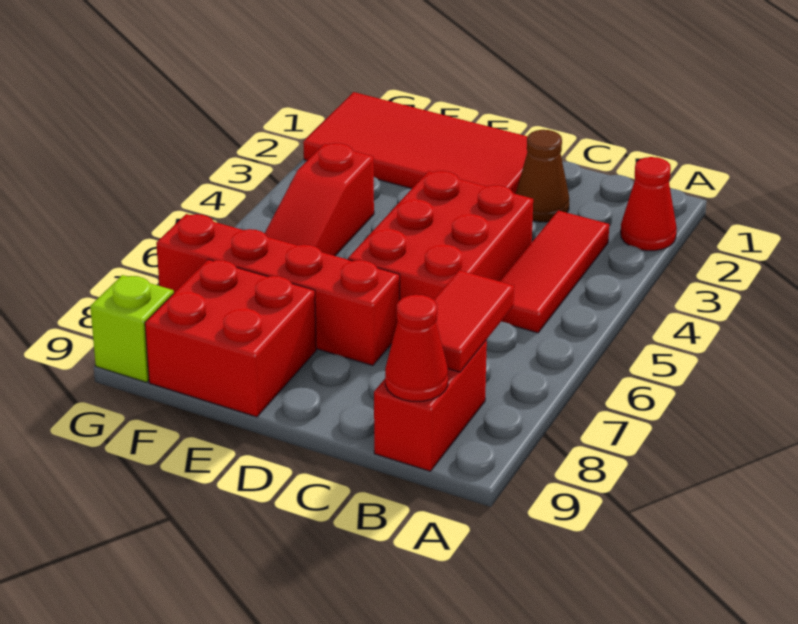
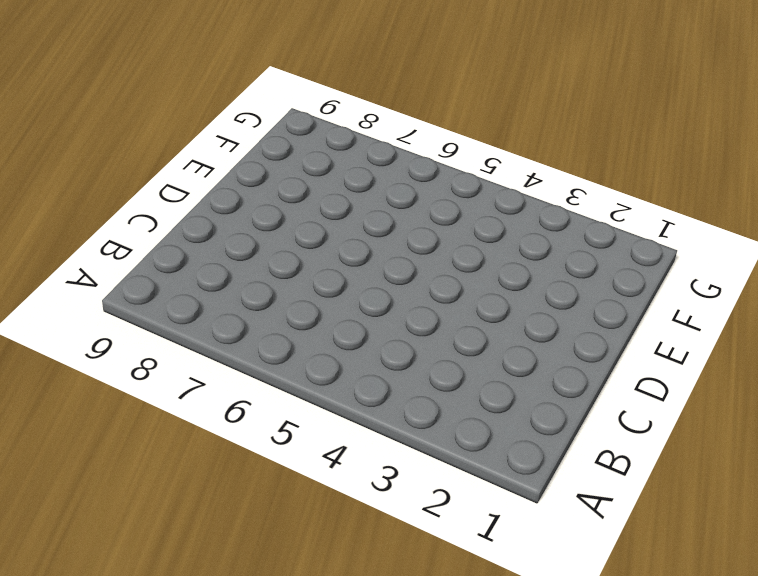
none -> red cone A2 level 1
none -> red tile B3:B5 level 1
none -> red brick B8:B9 level 1

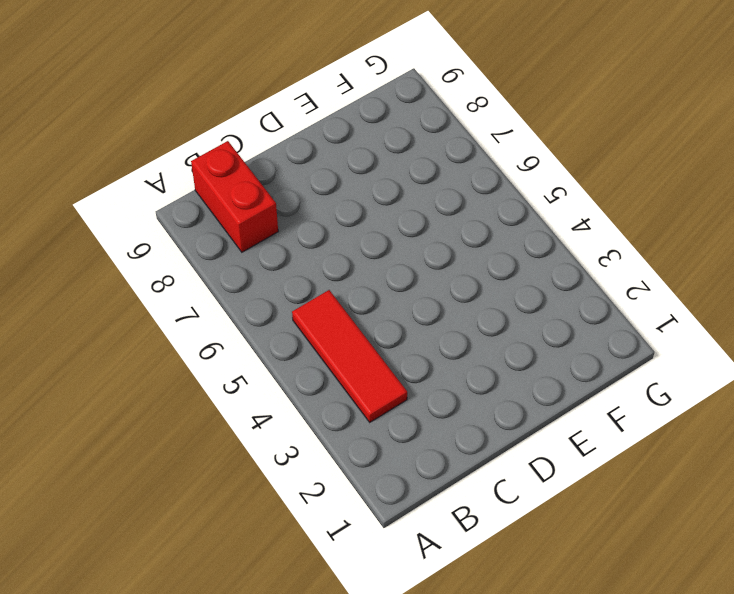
none -> red cone A2 level 1
none -> brown cone C2 level 1
none -> red brick C4:D6 level 1

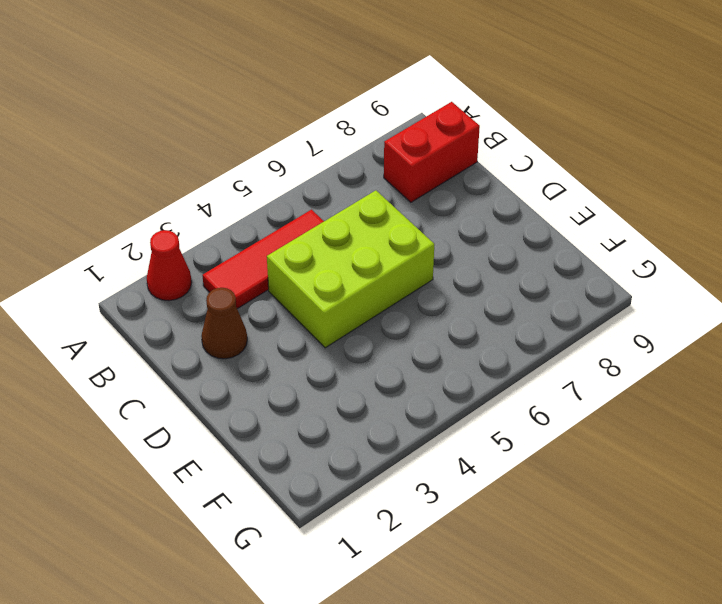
lime brick C4:D6 level 1 -> red brick C4:D6 level 1
none -> red tile D1:G2 level 1
none -> red brick D7:G7 level 1
none -> red brick E8:F9 level 1

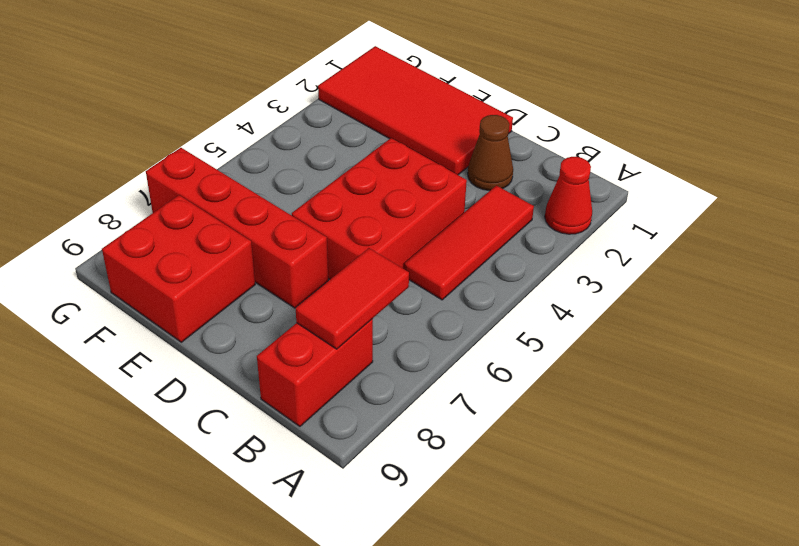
none -> red slope F4:F6 level 1 top 4
none -> lime brick G9 level 1
none -> red cone B9 level 2

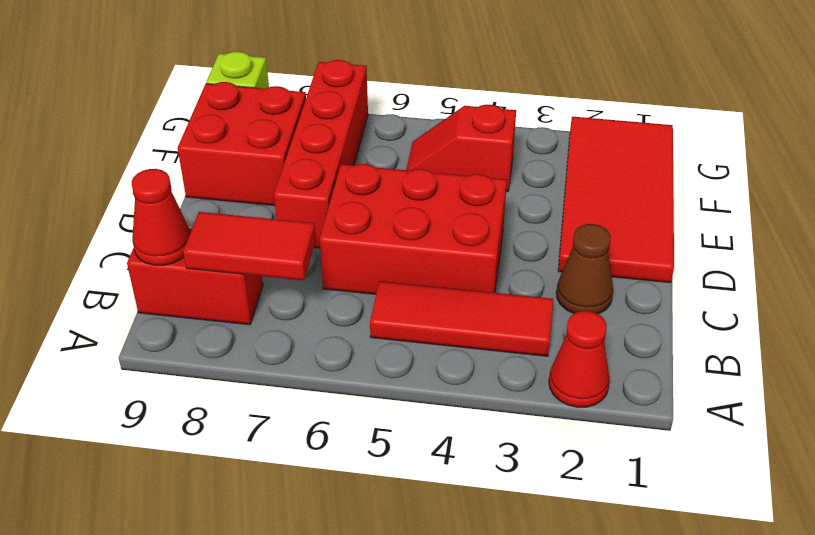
red slope F4:F5 level 1 top 4 -> red slope F4:F6 level 1 top 4

